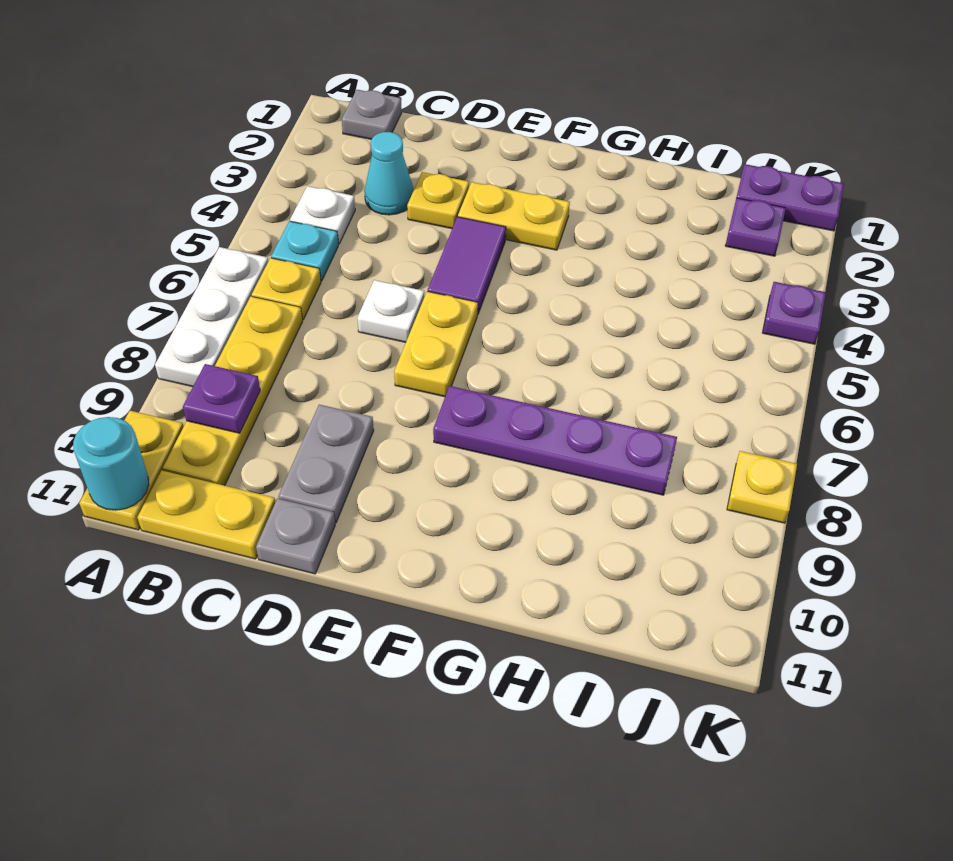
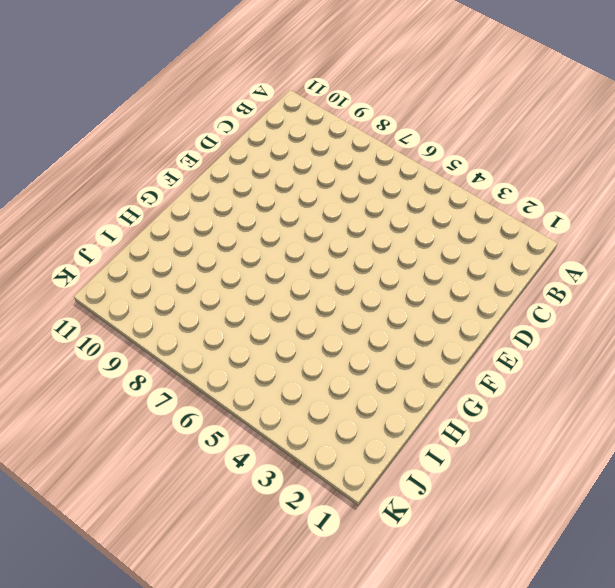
none -> white plate A6:A8 level 1
none -> yellow plate A10:A11 level 1
none -> grey plate B1 level 1

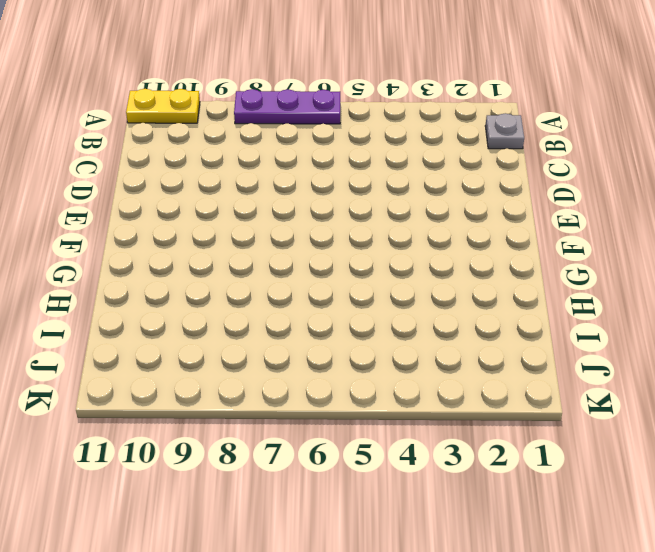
purple plate A6:A8 level 1 -> white plate A6:A8 level 1
none -> white plate B4 level 1
none -> cyan plate B5 level 1
none -> yellow plate B6 level 1

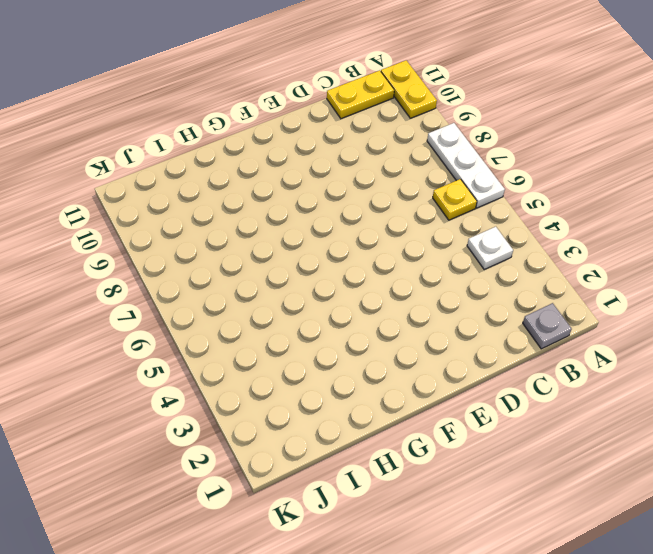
none -> cyan plate B5 level 1
none -> yellow plate B7:B10 level 1
none -> cyan cone C3 level 1

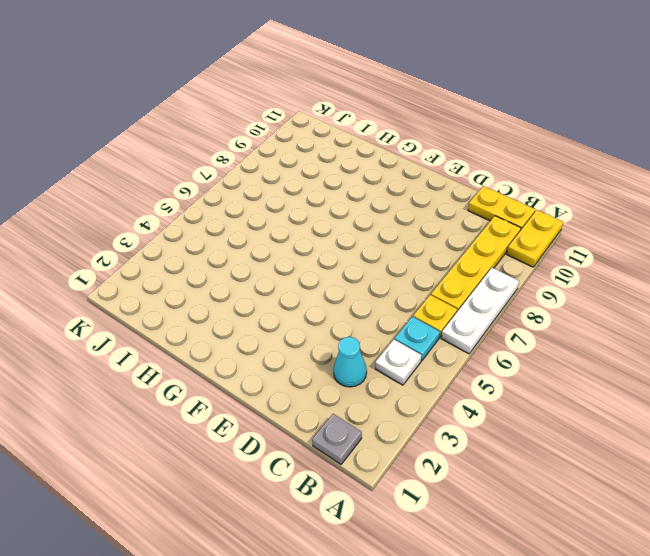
none -> yellow plate D3 level 1
none -> white plate D6 level 1
none -> grey plate D9:D10 level 1

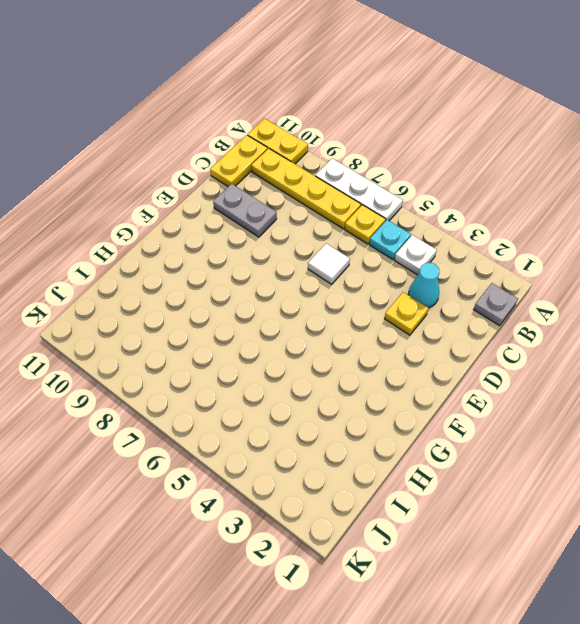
white tile D6 level 1 -> white plate D6 level 1
none -> grey plate D11 level 1
none -> yellow plate E3:F3 level 1
none -> purple tile E4:E5 level 1

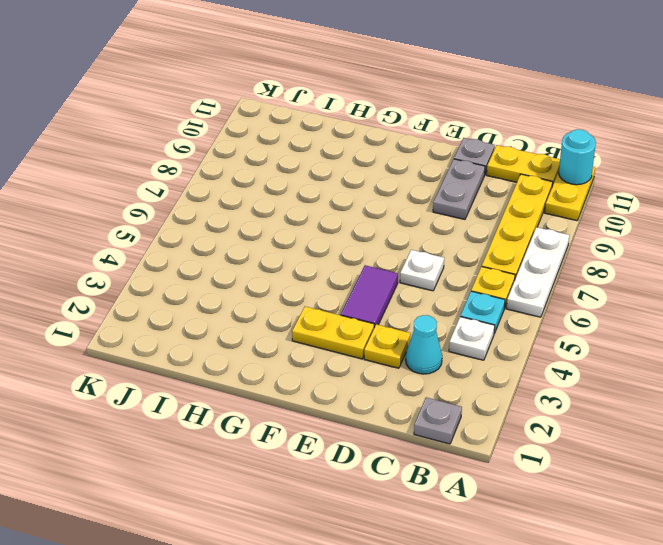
none -> yellow plate E6:E7 level 1
none -> purple plate F8:I8 level 1
none -> purple plate J1:K1 level 1

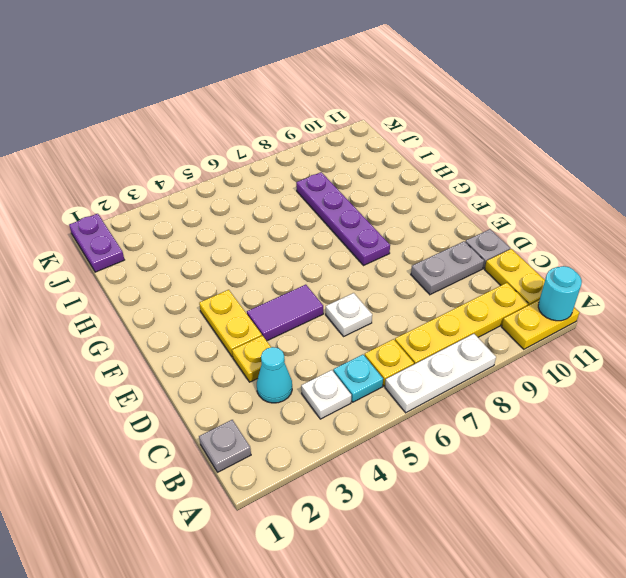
none -> yellow plate E6:E7 level 1
none -> purple plate J2 level 1
none -> purple plate K4 level 1

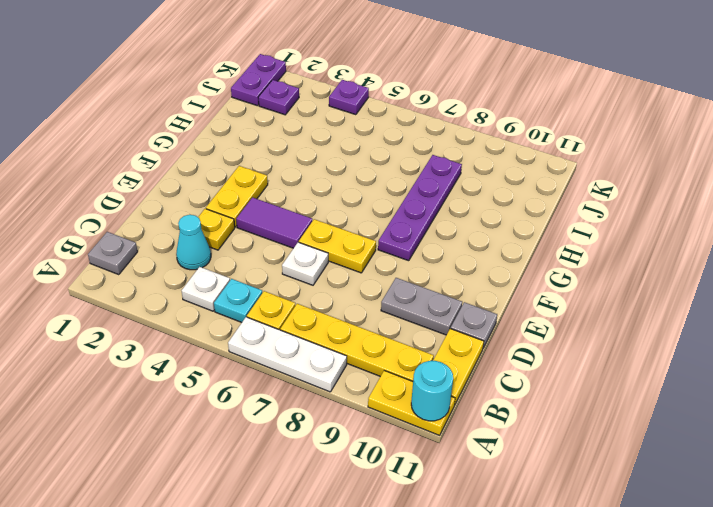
none -> yellow plate K8 level 1
none -> purple plate B9 level 2

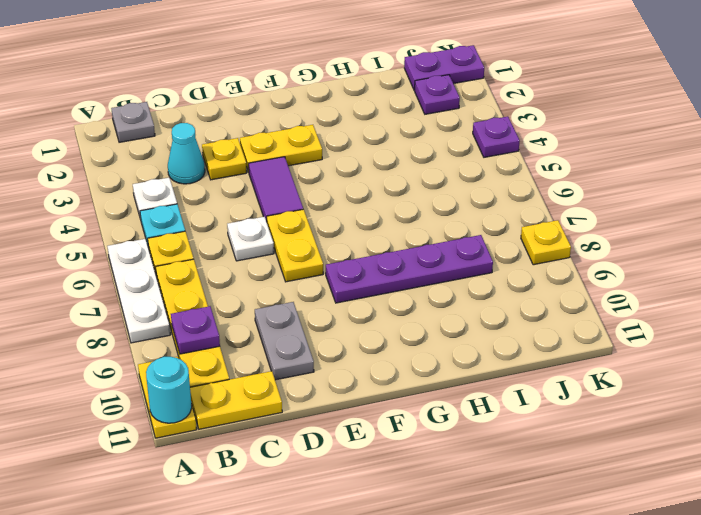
none -> grey plate D11 level 1

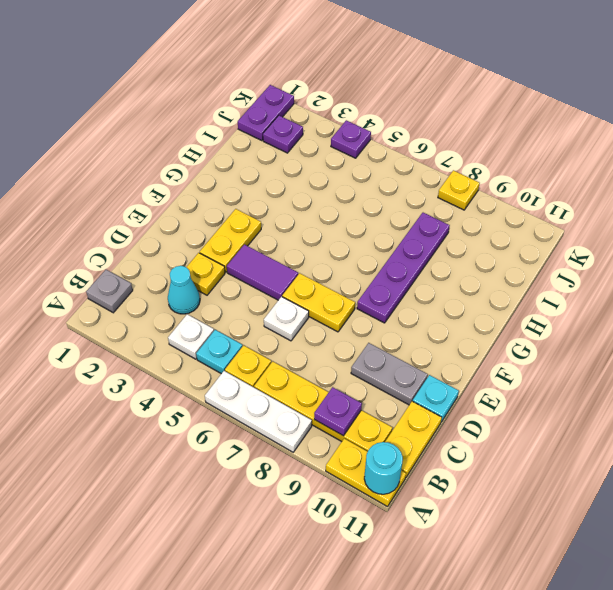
cyan plate D11 level 1 -> grey plate D11 level 1

